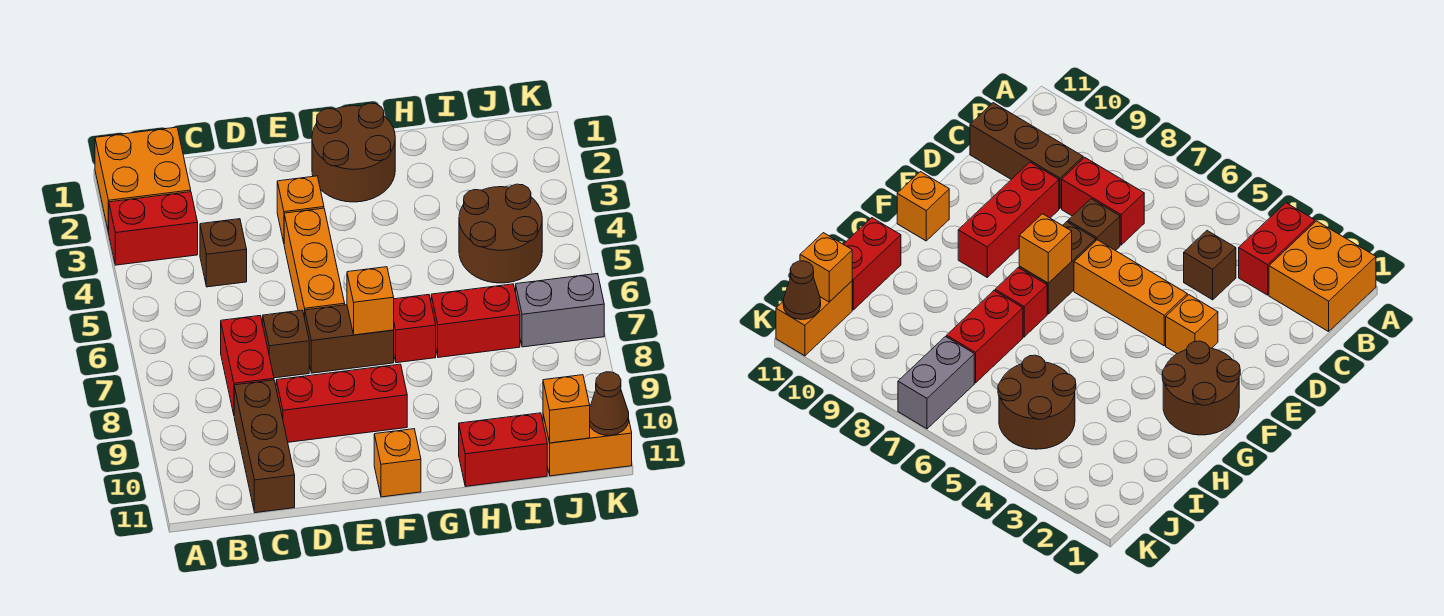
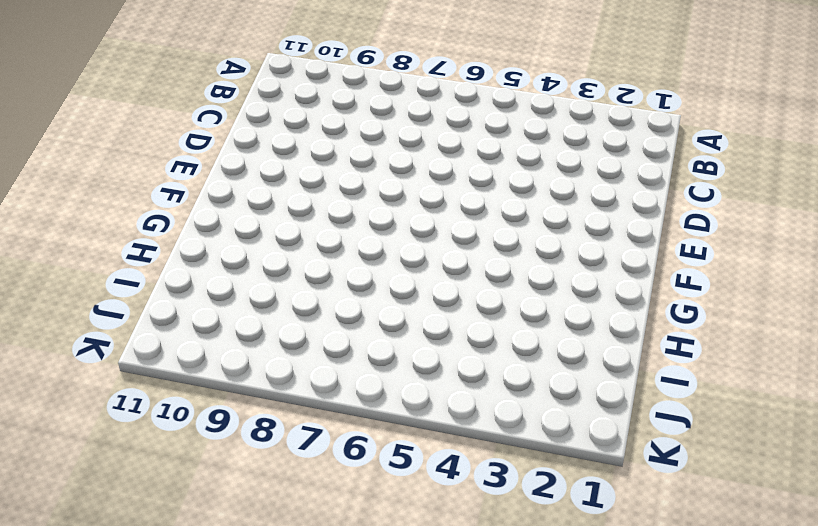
none -> orange brick A1:B2 level 1
none -> red brick A3:B3 level 1
none -> brown brick C4 level 1

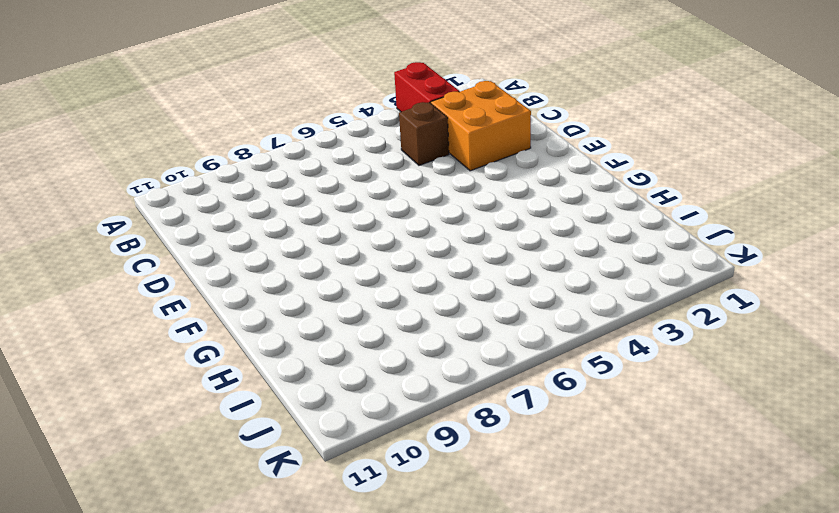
orange brick C2:D3 level 1 -> orange brick A1:B2 level 1
none -> red brick C7:C8 level 1
none -> brown brick C9:C11 level 1
none -> brown brick D7 level 1

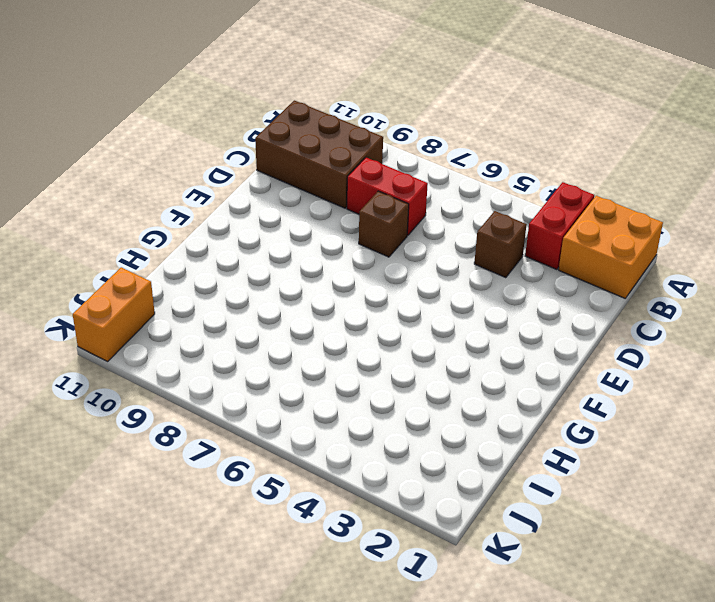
brown brick B9:C11 level 1 -> brown brick C9:C11 level 1
none -> red brick D9:F9 level 1
none -> orange brick E3 level 1
none -> orange brick E4:E6 level 1

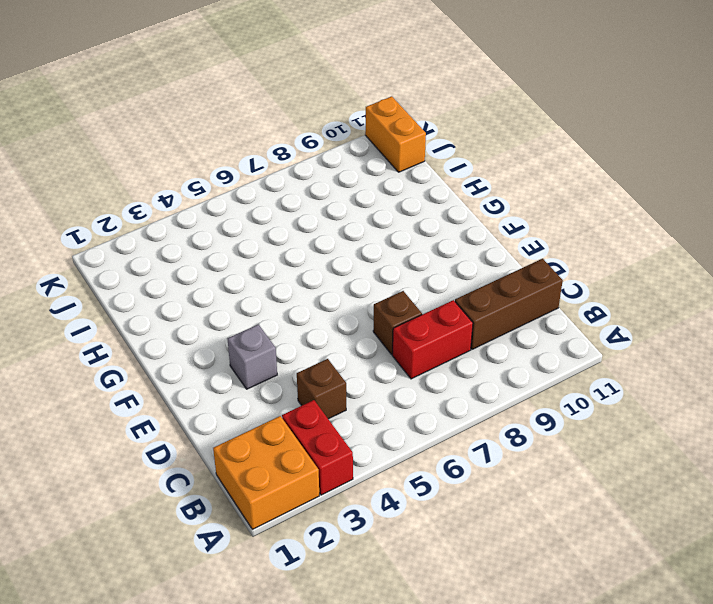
grey brick E3 level 1 -> orange brick E3 level 1
none -> red brick D9:F9 level 1
none -> orange brick E4:E6 level 1
none -> brown brick E7:F7 level 1

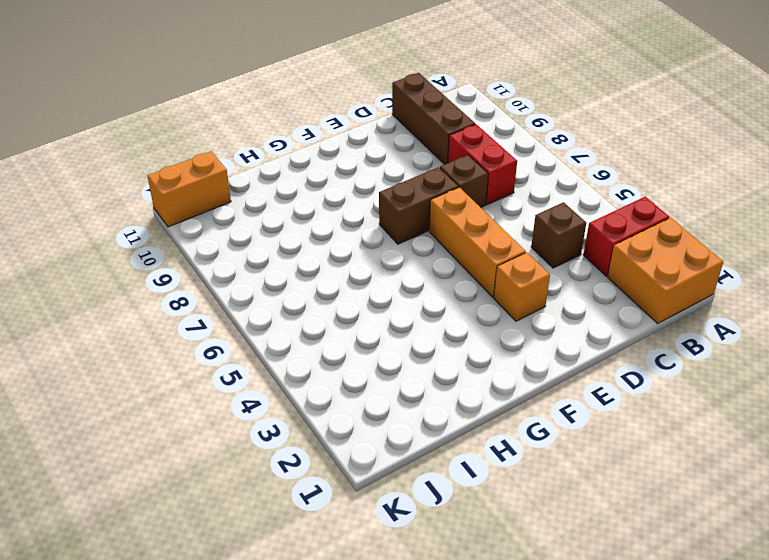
none -> red brick D9:F9 level 1
none -> brown round brick F1:G2 level 1
none -> orange brick F11 level 1

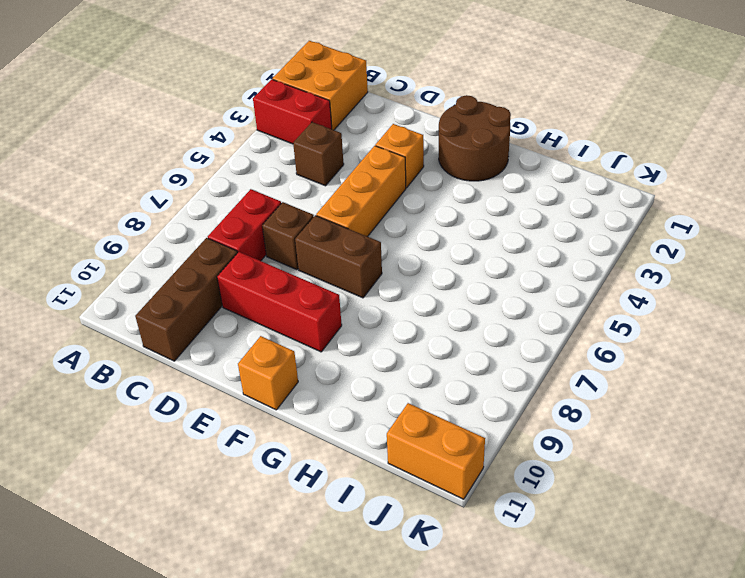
none -> red brick G7 level 1
none -> red brick H7:I7 level 1
none -> red brick H11:I11 level 1

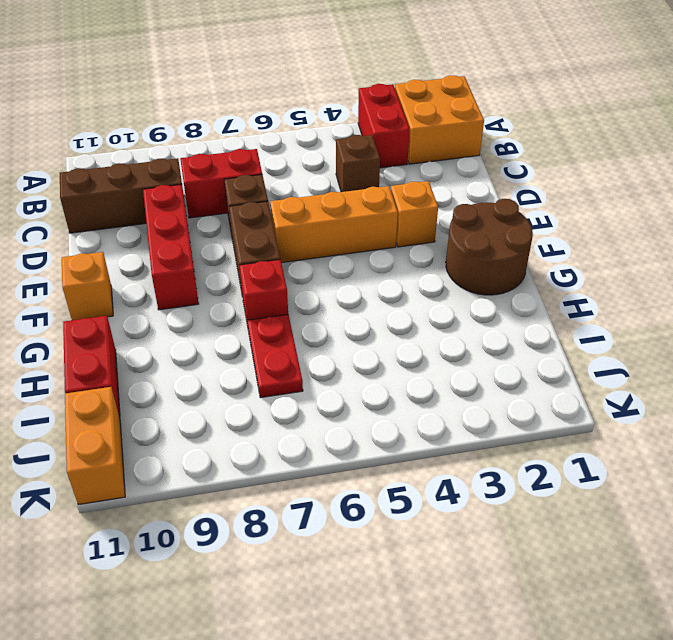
red plate H7:I7 level 1 -> red brick H7:I7 level 1
none -> brown round brick I4:J5 level 1
none -> grey brick J7:K7 level 1
none -> orange brick F7 level 2

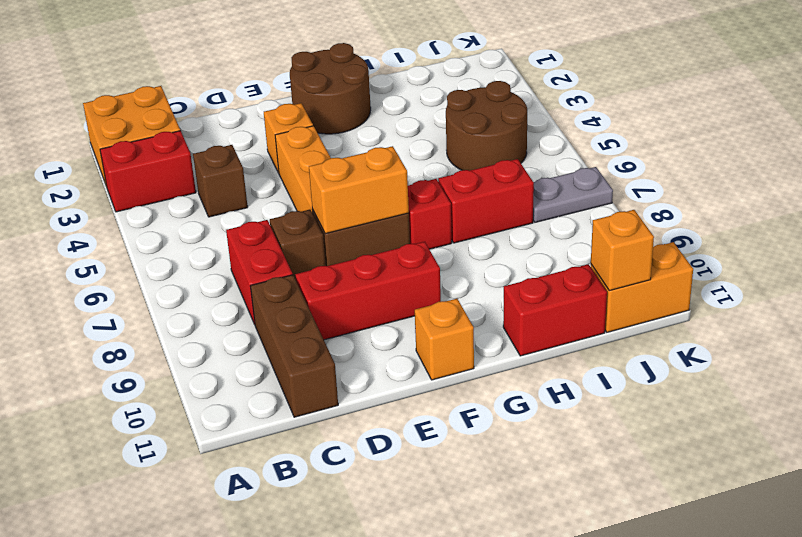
orange brick E7:F7 level 2 -> orange brick F7 level 2
grey plate J7:K7 level 1 -> grey brick J7:K7 level 1
none -> brown cone K11 level 2

